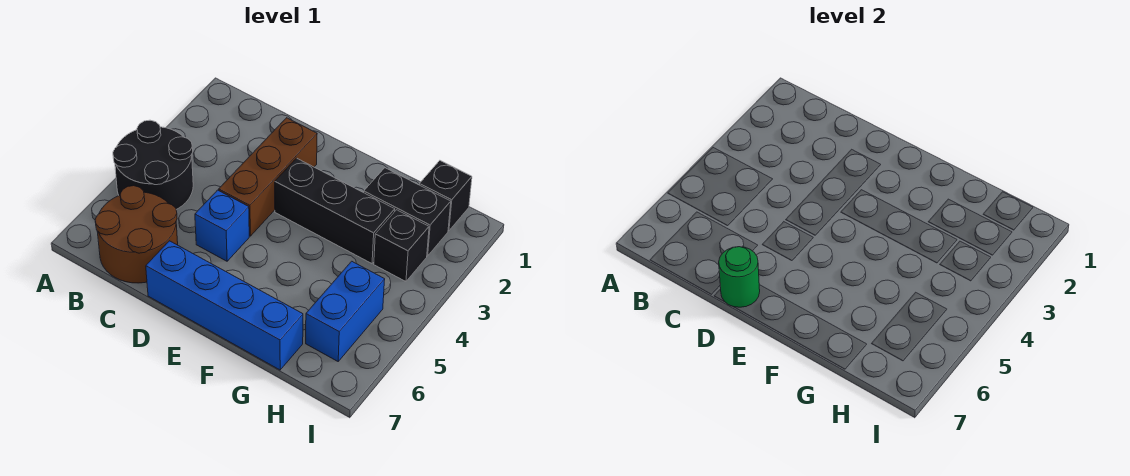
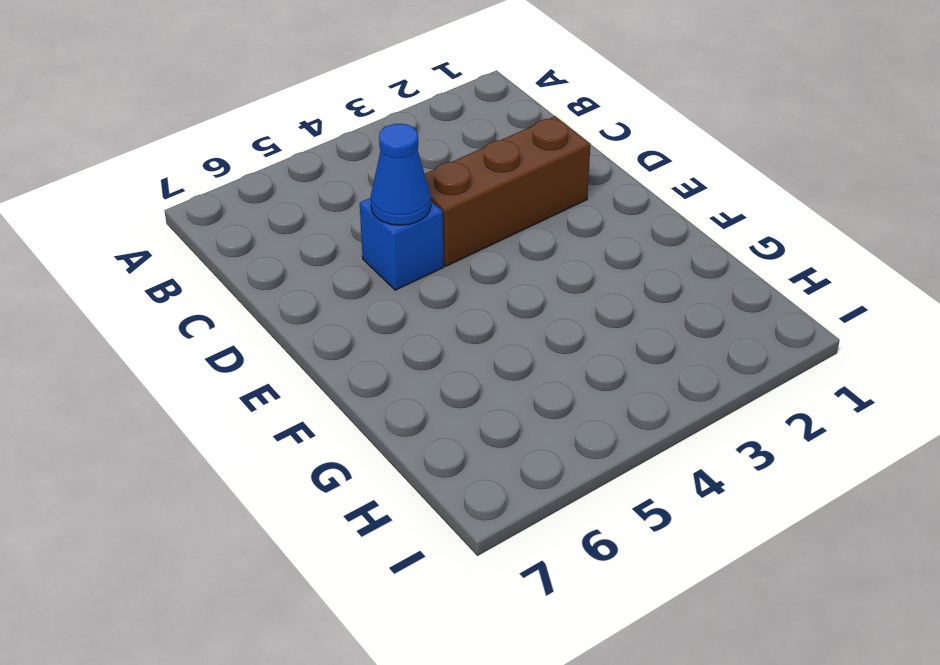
blue cone D5 level 2 -> none
none -> black round brick A4:B5 level 1
none -> brown round brick B6:C7 level 1

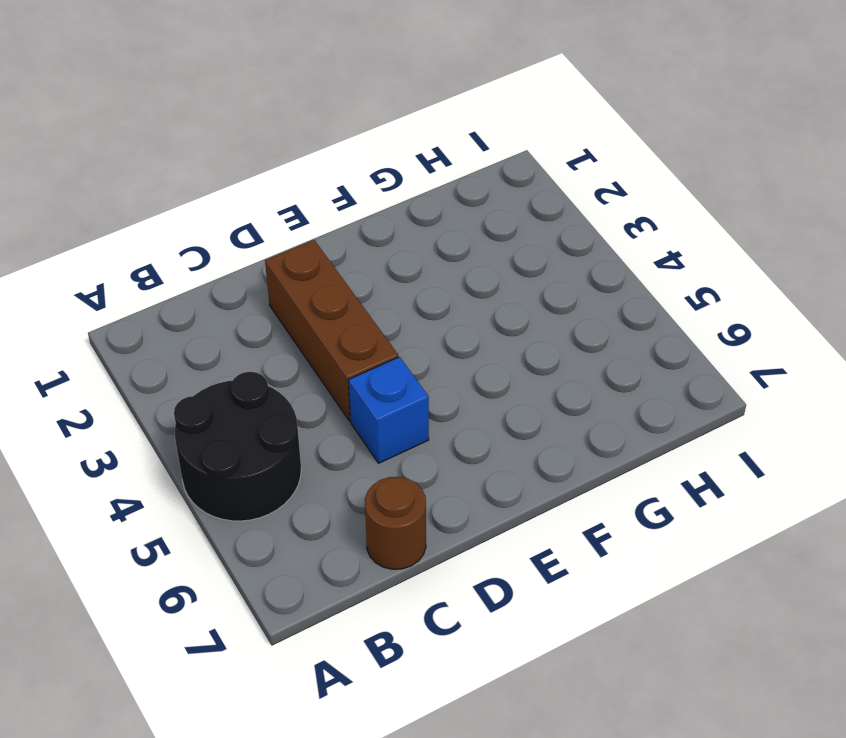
brown round brick C7 level 1 -> brown round brick B6:C7 level 1
none -> blue brick D7:G7 level 1
none -> black brick E3:G3 level 1

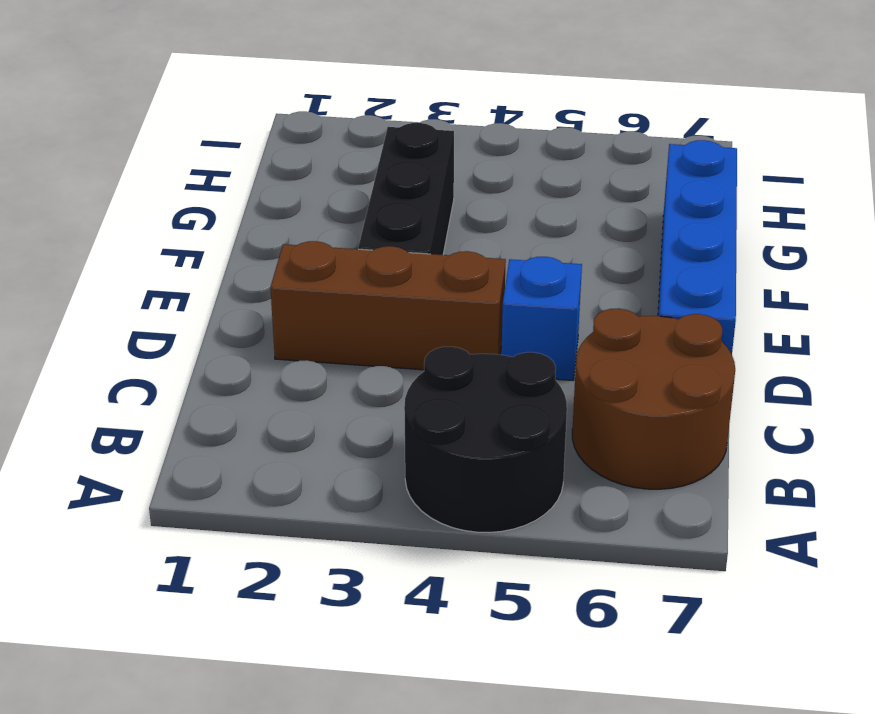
none -> black brick G2:H2 level 1
none -> black brick H1 level 1

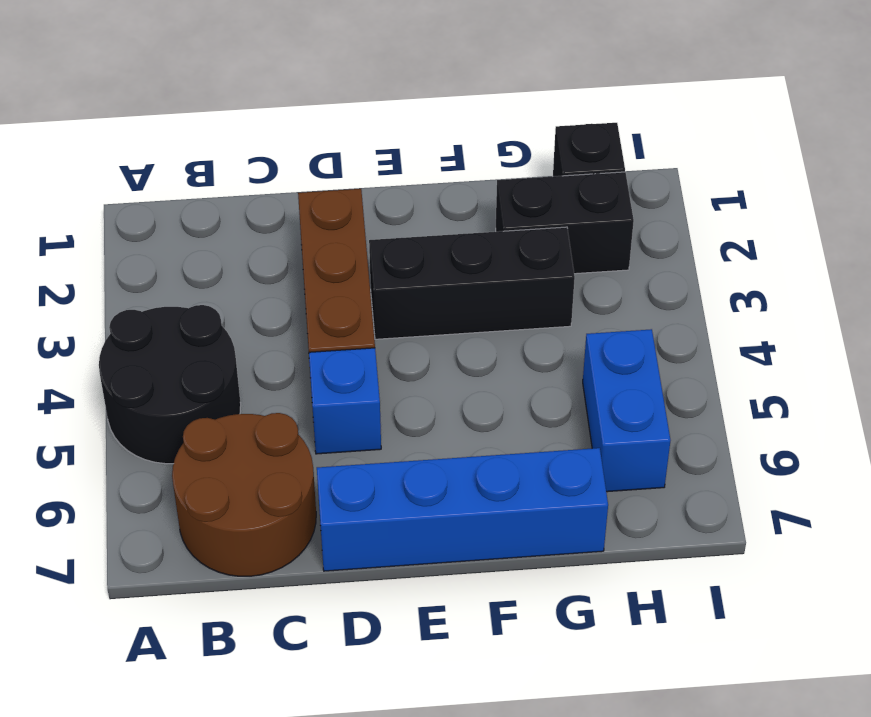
none -> black brick H3 level 1
none -> green round brick D7 level 2

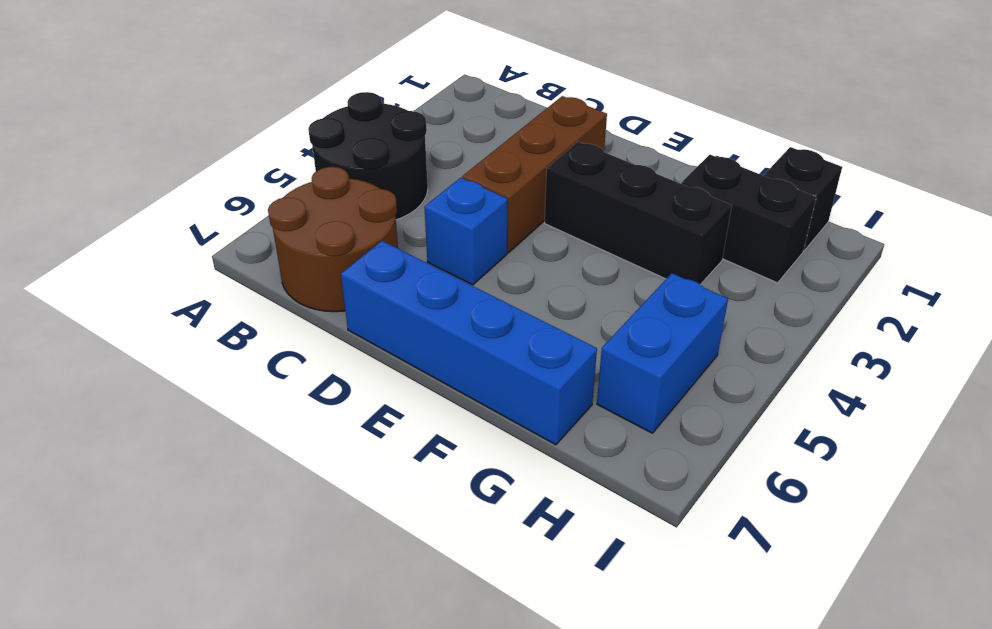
none -> black brick H3 level 1
none -> green round brick D7 level 2

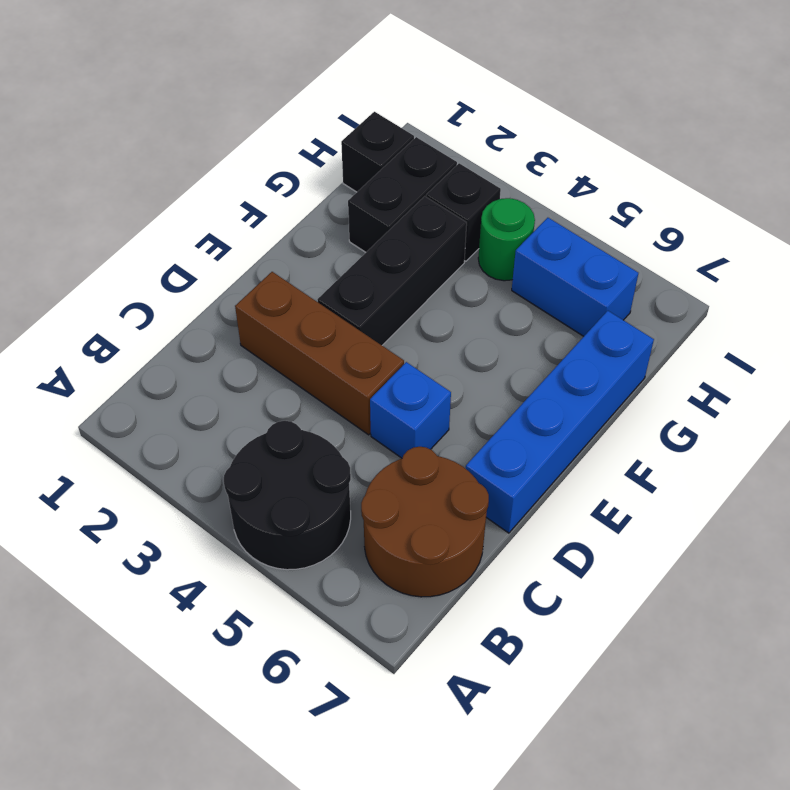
green round brick H4 level 1 -> green round brick D7 level 2

